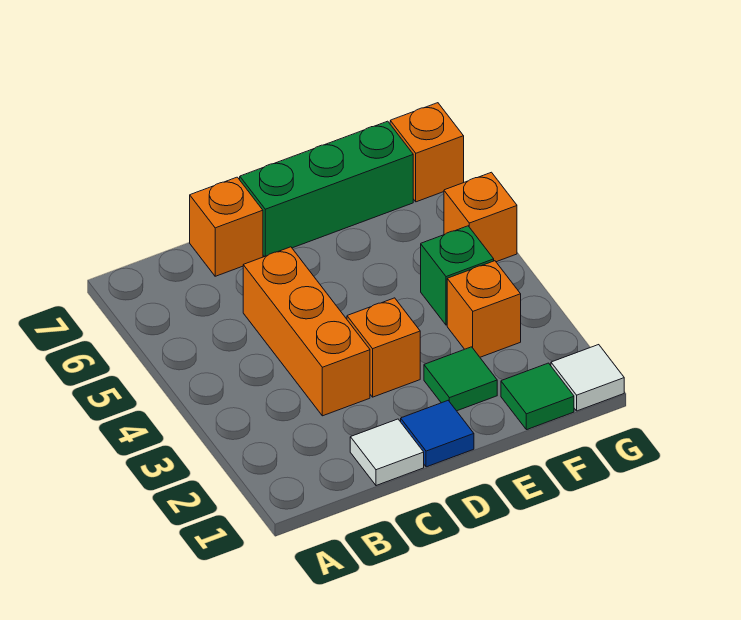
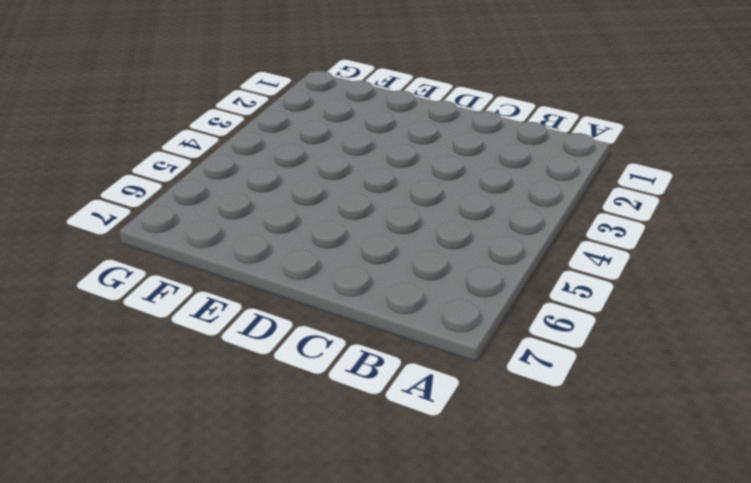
none -> white tile C1 level 1
none -> orange brick C3:C5 level 1
none -> orange brick C7 level 1

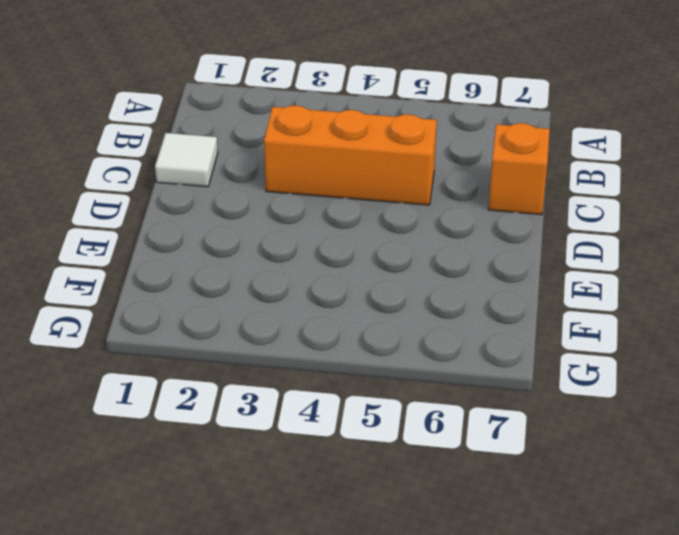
none -> blue tile D1 level 1
none -> orange brick D3 level 1
none -> green brick D7:F7 level 1

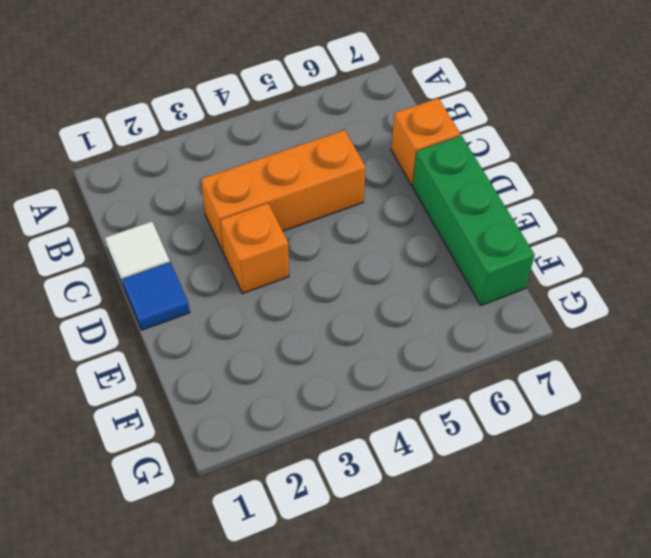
none -> green tile E2 level 1
none -> green tile F1 level 1
none -> orange brick F3 level 1

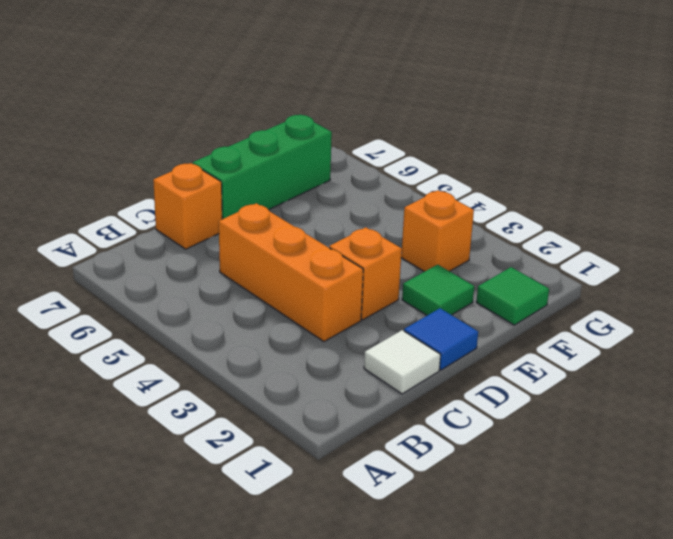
none -> green brick F4 level 1
none -> white tile G1 level 1
none -> orange brick G5 level 1

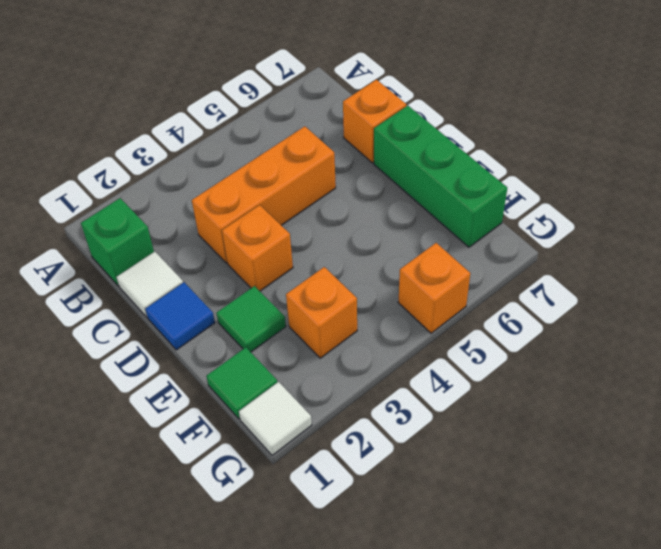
green brick B1 level 1 -> green brick F4 level 1
none -> orange brick G7 level 1

